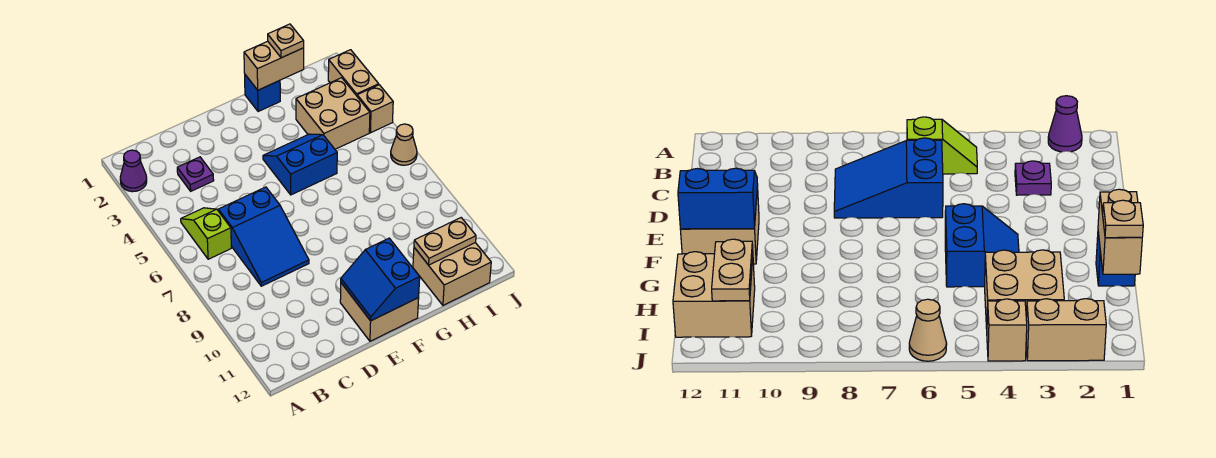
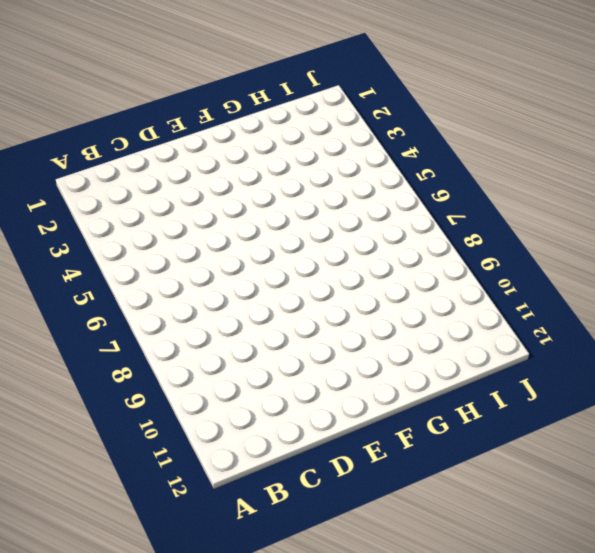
none -> purple cone A2 level 1
none -> lime slope B5:B6 level 1 top 6
none -> purple plate C3 level 1

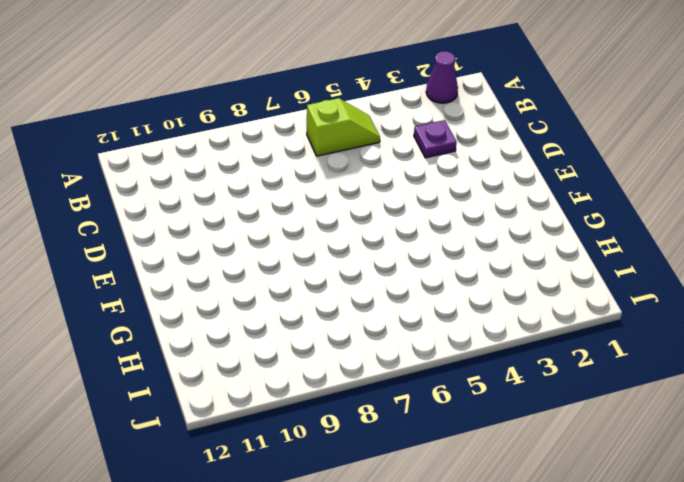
none -> blue slope C6:D8 level 1 top 6
none -> tan brick E11:F12 level 1
none -> blue slope F4:G5 level 1 top 5

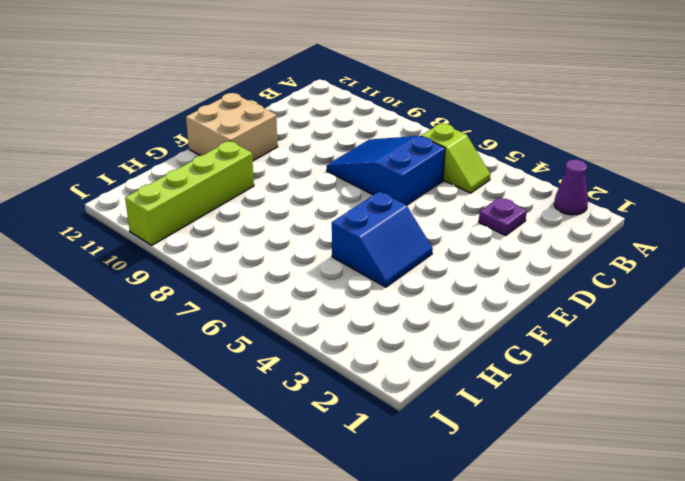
lime brick G10:J10 level 1 -> none
none -> blue brick G1 level 1
none -> tan brick H3:I4 level 1
none -> tan brick H11:I12 level 1

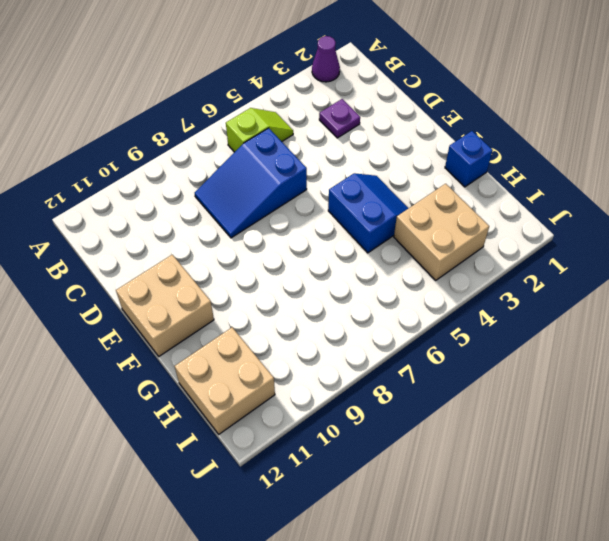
none -> tan brick J2:J3 level 1
none -> tan brick J4 level 1
none -> tan cone J6 level 1

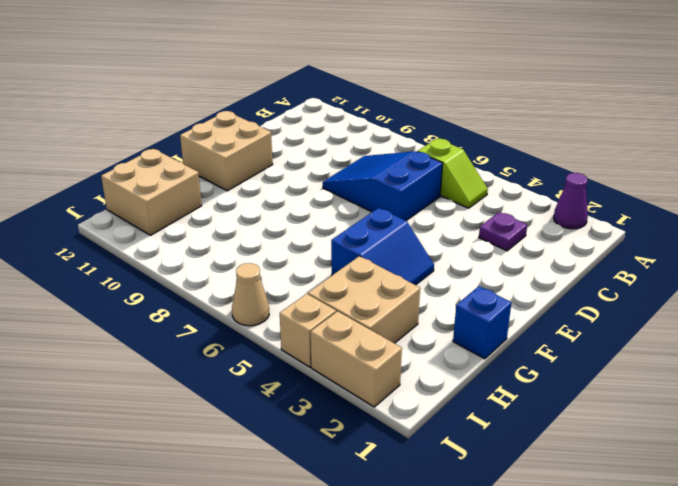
none -> blue slope E11:F12 level 2 top F
none -> tan brick G1:H1 level 2
none -> tan plate H11:I11 level 2

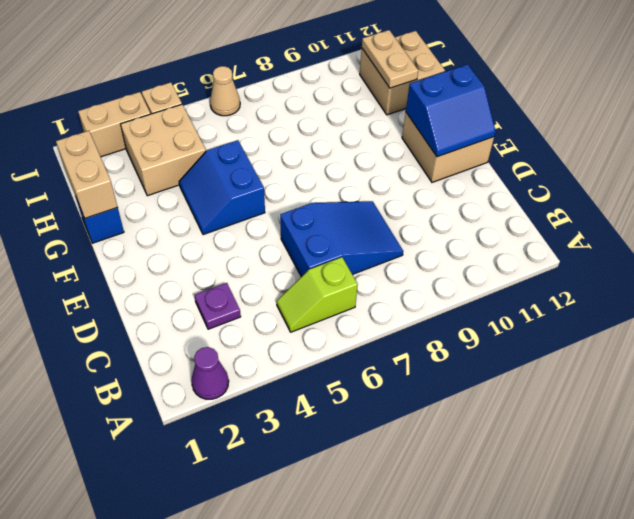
none -> tan plate H1 level 3

